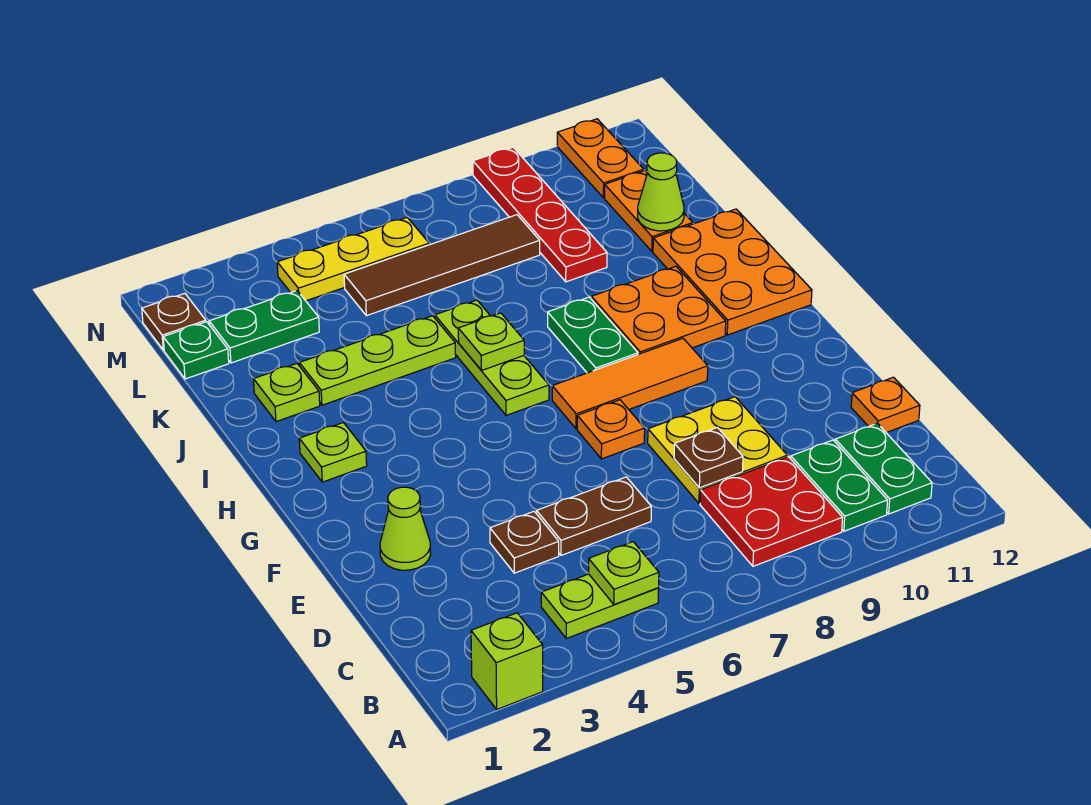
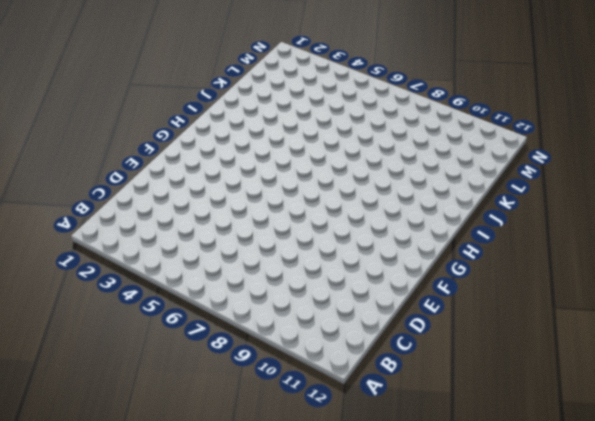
none -> lime brick A2 level 1
none -> lime plate B4:B5 level 1
none -> red plate B8:C9 level 1
none -> green plate B10:C10 level 1

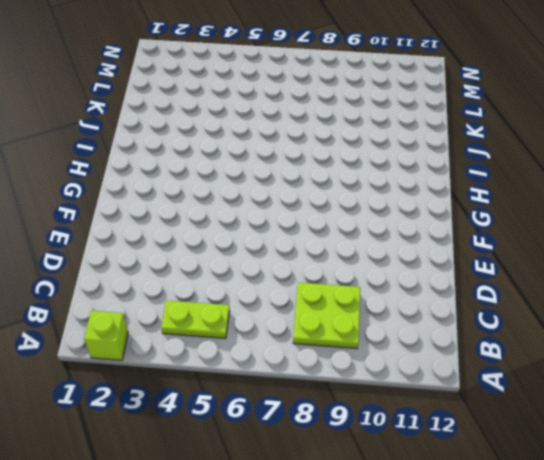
lime plate B8:C9 level 1 -> red plate B8:C9 level 1
none -> green plate B10:C10 level 1
none -> green plate B11:C11 level 1
none -> brown plate D4 level 1
none -> brown plate D5:D6 level 1

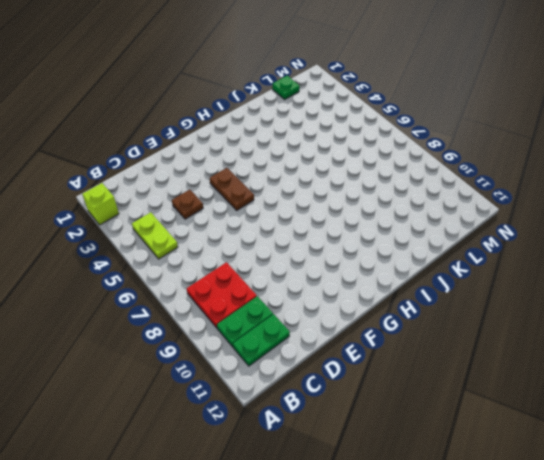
brown plate F4:F5 level 1 -> brown plate D5:D6 level 1
none -> yellow plate D8:E9 level 1
none -> orange plate D12 level 1
none -> lime cone E2 level 1
none -> orange plate F7 level 1

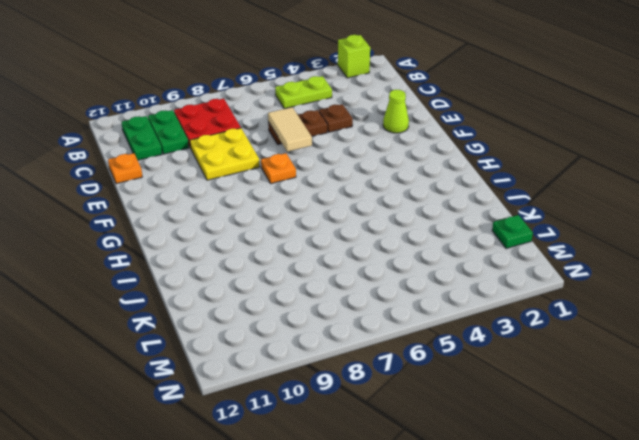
tan tile D6:E6 level 2 -> none
none -> orange tile G7:G9 level 1
none -> lime plate H2 level 1
none -> lime plate H6:J6 level 1
none -> green plate H8:I8 level 1

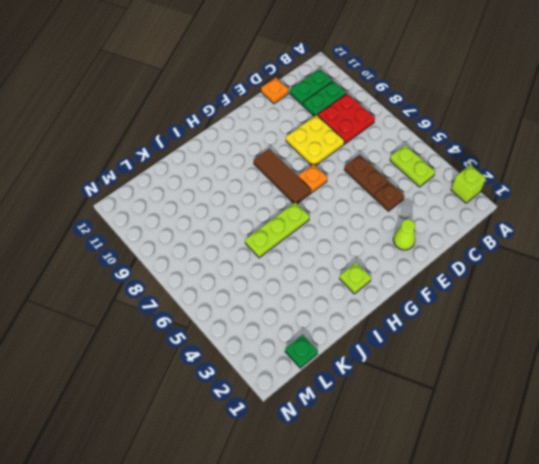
brown tile G7:G9 level 1 -> orange tile G7:G9 level 1
none -> green plate H8:I8 level 1
none -> orange plate H9:I10 level 1
none -> orange plate H11:J12 level 1
none -> lime plate J2 level 1

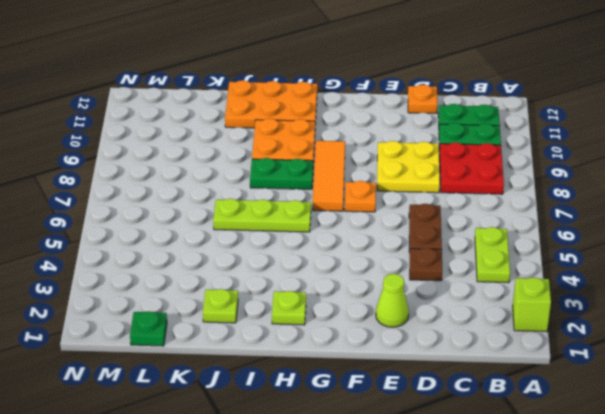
none -> lime plate J3:J5 level 1
none -> red plate K9:N9 level 1
none -> orange plate K11:L11 level 1
none -> green plate L2:L3 level 1

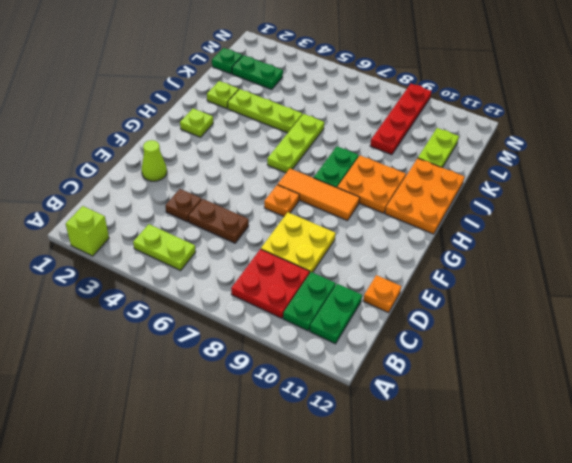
lime plate K11:L11 level 1 -> orange plate K11:L11 level 1
none -> brown tile L5:L8 level 1
none -> brown plate M1 level 1
none -> yellow plate M4:M6 level 1
none -> orange plate M11:N11 level 1

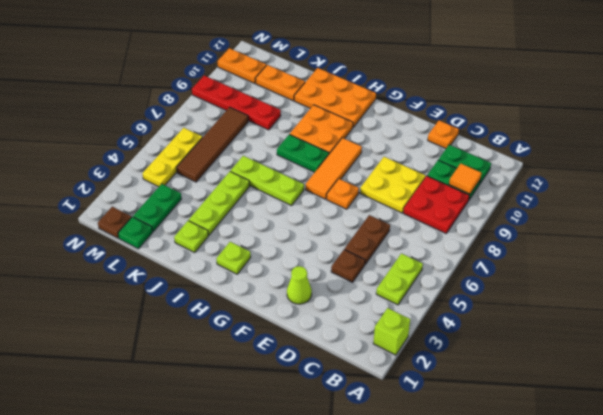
orange tile B10 level 2 -> none
none -> lime plate B5 level 2
none -> brown plate D8 level 2
none -> lime plate I6 level 2
none -> lime cone K11 level 2

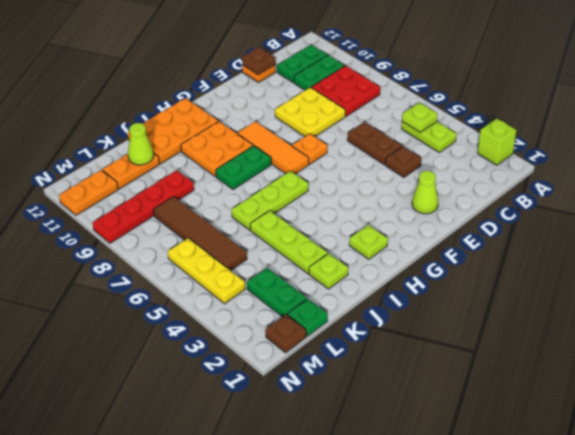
brown plate D12 level 2 -> brown plate D8 level 2
none -> lime plate I6 level 2

